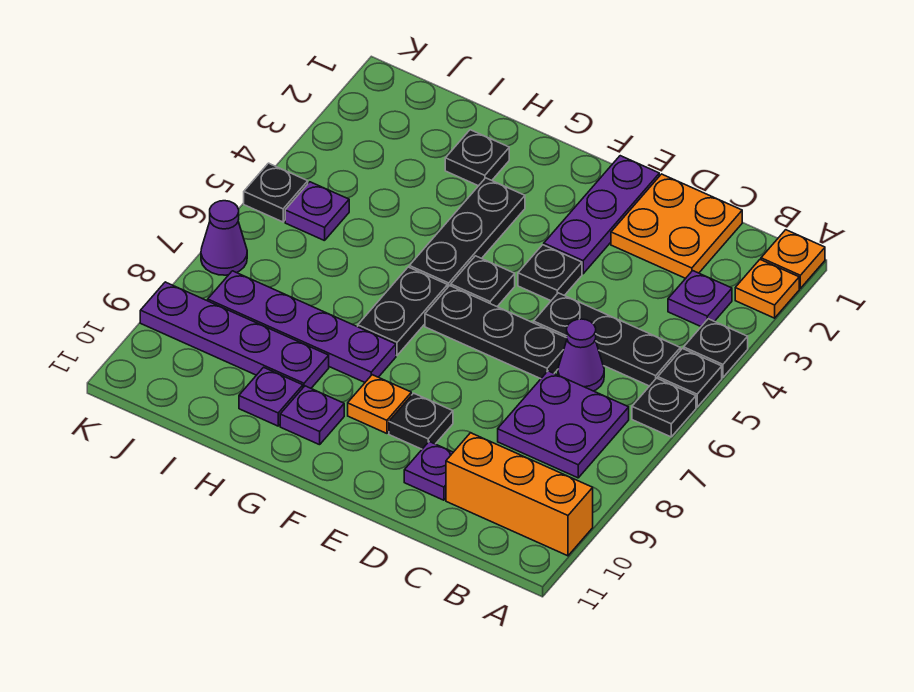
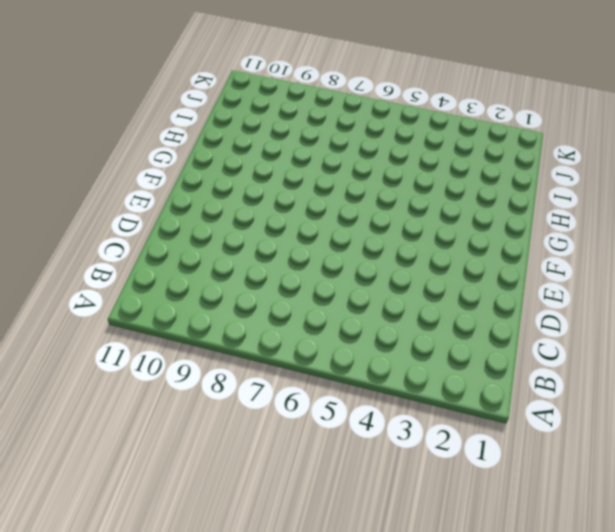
none -> orange plate A1 level 1
none -> orange plate A2 level 1
none -> black plate A4 level 1

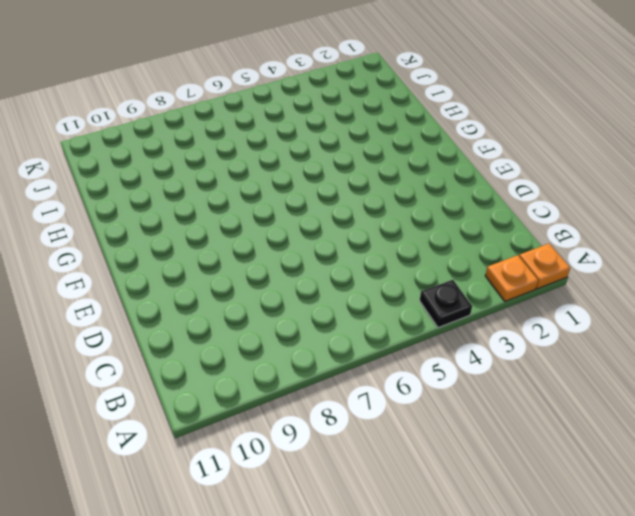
none -> black plate A5 level 1
none -> black plate A6 level 1
none -> orange brick A10:C10 level 1

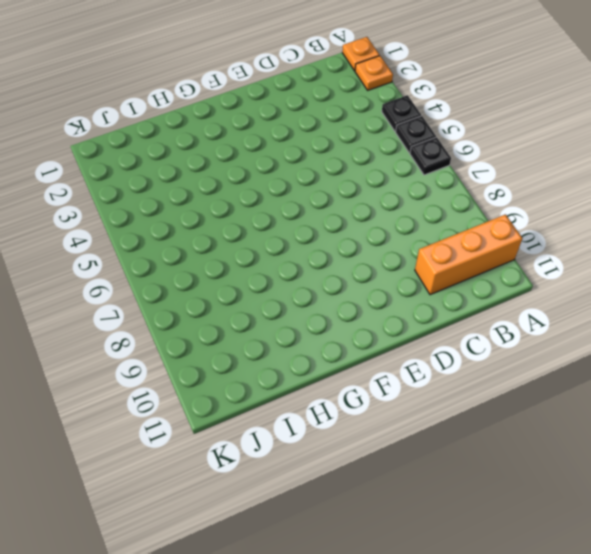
none -> purple plate B3 level 1
none -> black plate B5:D5 level 1
none -> purple plate B7:C8 level 1

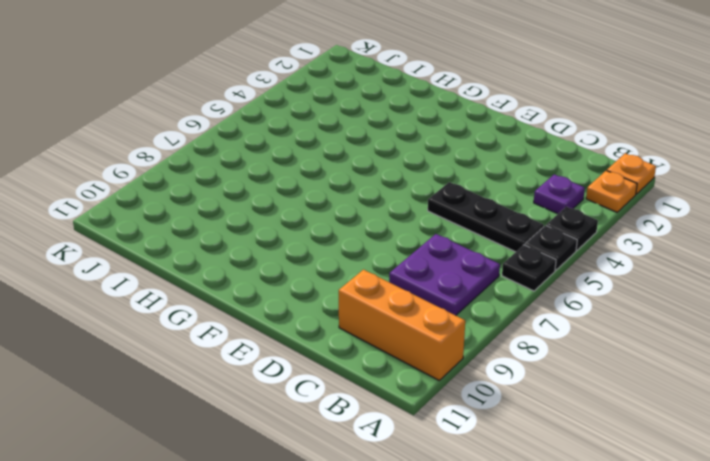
none -> orange plate C1:D2 level 1
none -> purple cone C6 level 1
none -> black plate D6:F6 level 1

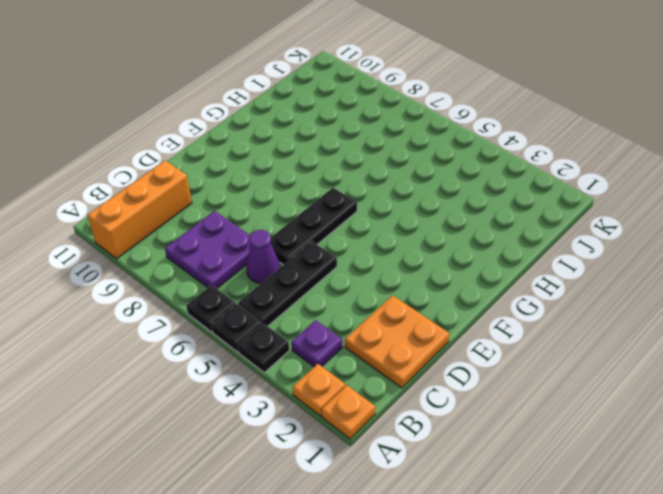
none -> purple plate D10 level 1
none -> purple plate E1:E3 level 1
none -> black plate E4 level 1

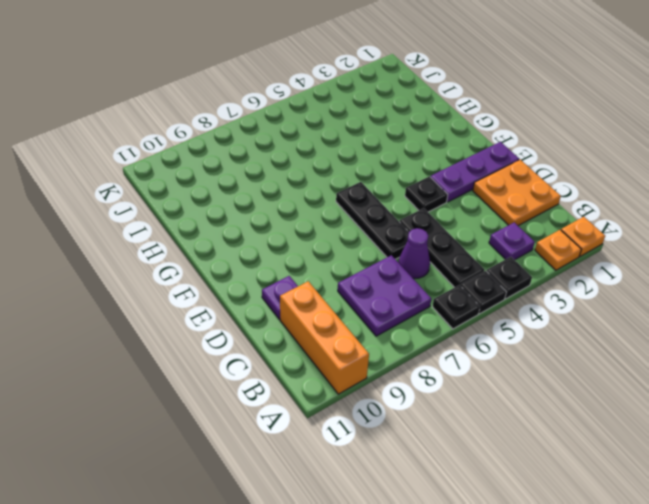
none -> black plate E9 level 1
none -> black plate F5 level 1
none -> orange plate F9 level 1

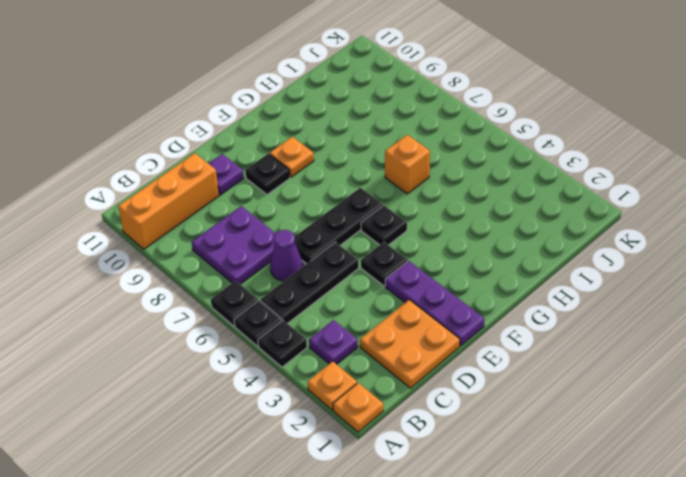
orange brick H6 level 1 -> none
none -> black plate G3:G5 level 1
none -> black plate G6:G7 level 1
none -> purple plate G8:J8 level 1

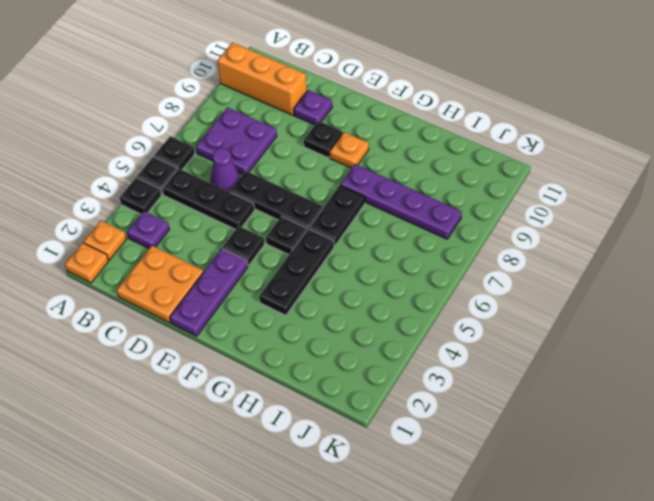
none -> purple plate G10 level 1
none -> black plate H2 level 1
none -> purple plate H9:K9 level 1

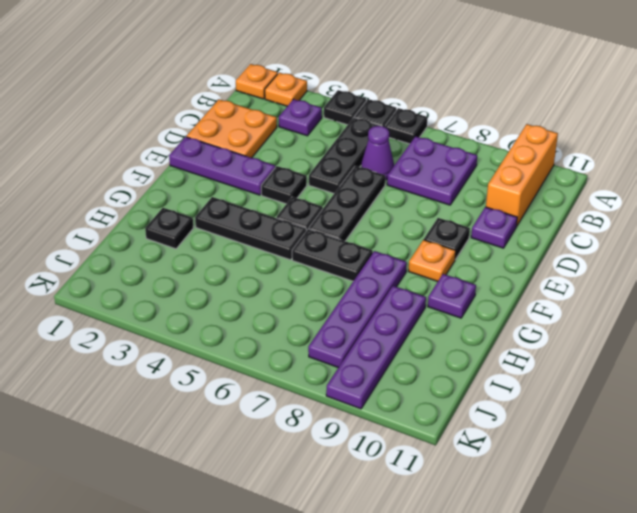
none -> purple plate H10 level 1
none -> purple plate J5 level 1
none -> black plate K5 level 1

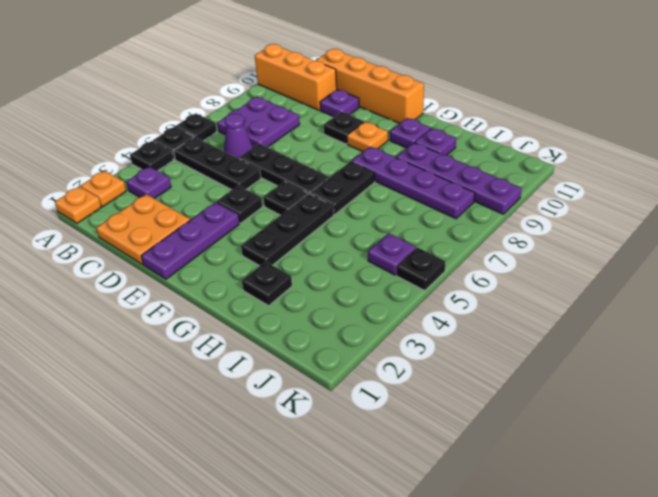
orange brick C11:F11 level 1 -> none
none -> purple cone K7 level 1

